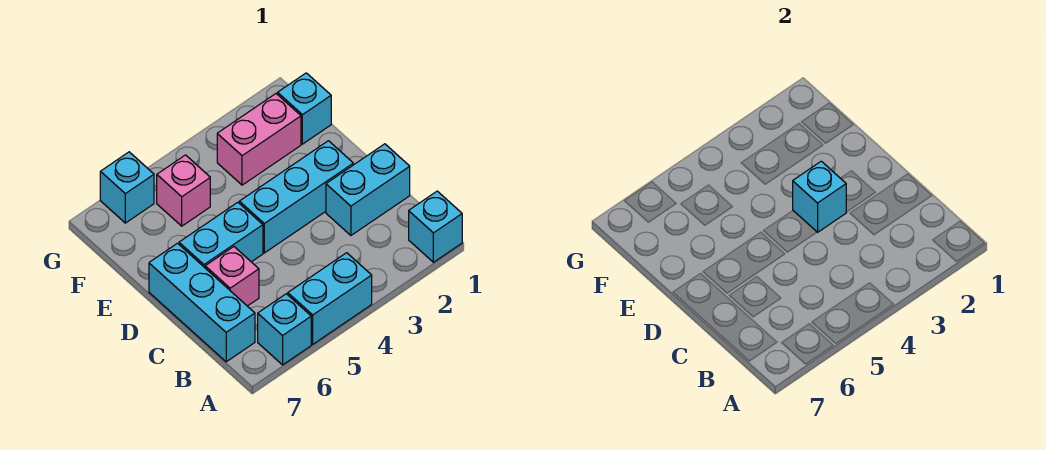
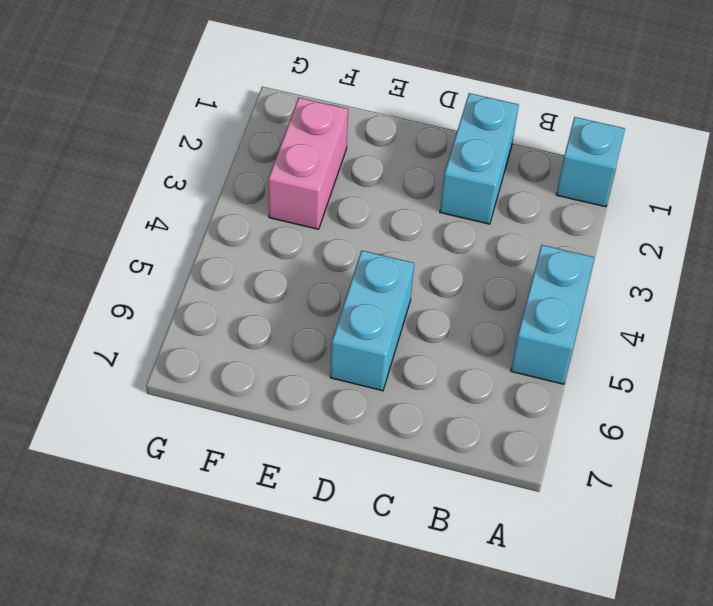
none -> cyan brick A6 level 1
none -> cyan brick B7:D7 level 1
none -> pink brick C6 level 1

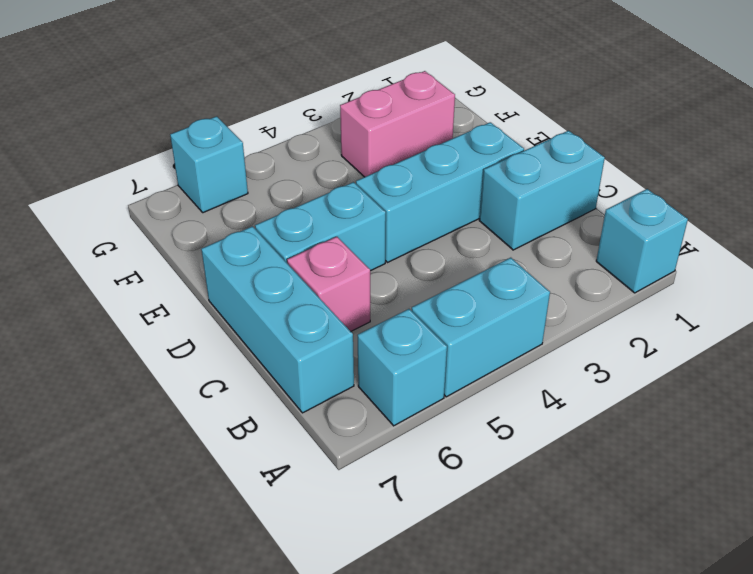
none -> cyan brick F1 level 1
none -> pink brick F5 level 1
none -> cyan brick D3 level 2

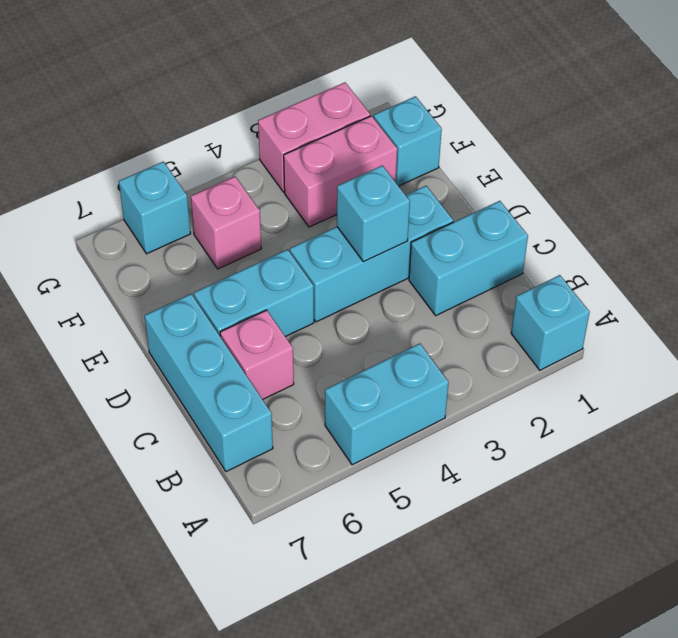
pink brick G2:G3 level 1 -> none
none -> cyan brick A6 level 1

